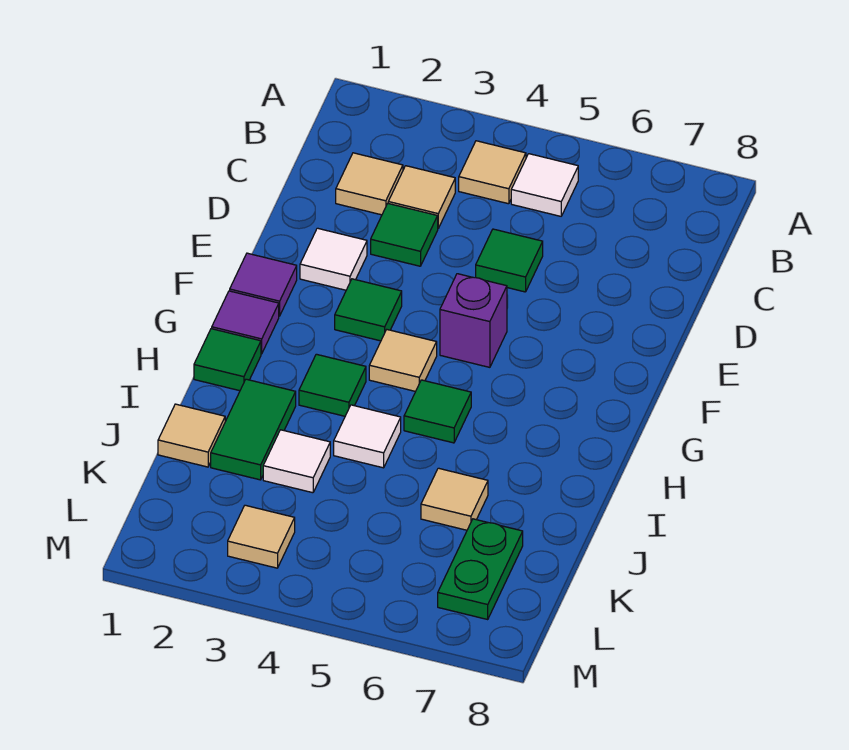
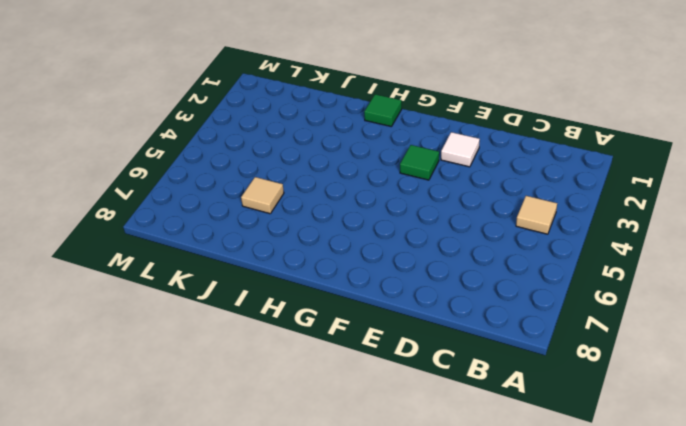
none -> white tile B5 level 1
none -> tan tile C2 level 1
none -> tan tile C3 level 1

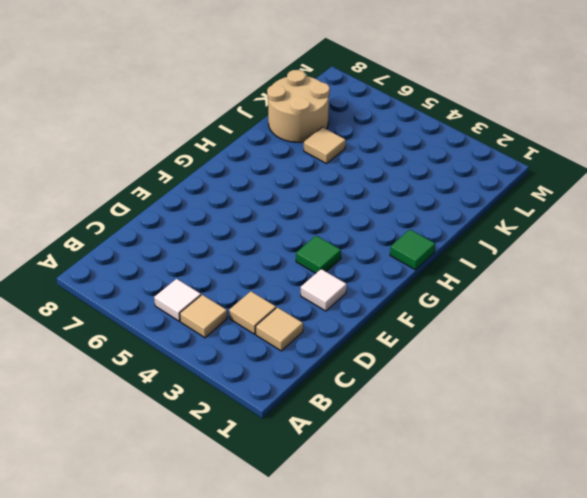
tan round brick J7:K8 level 1 -> green plate K7:L7 level 1
none -> green tile D3 level 1
none -> green tile D5 level 1
none -> purple tile F1 level 1

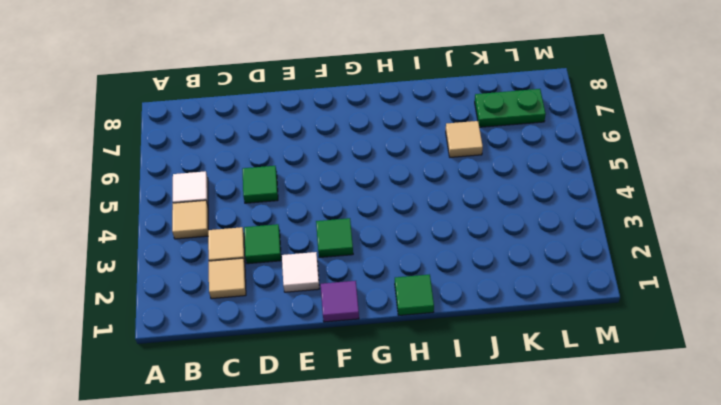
none -> purple brick F5 level 1
none -> purple tile G1 level 1
none -> tan tile G4 level 1

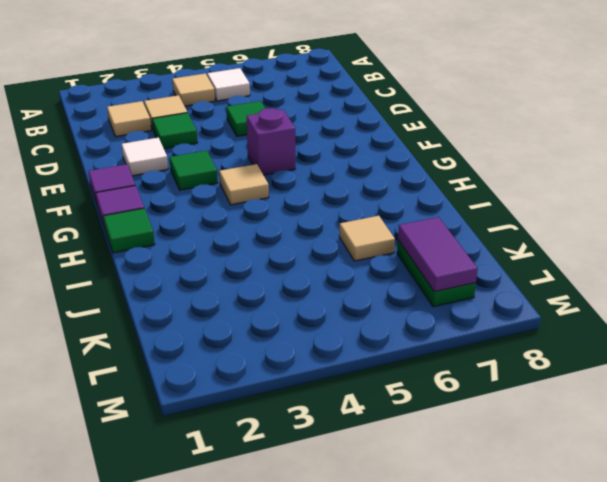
purple tile K7:L7 level 2 -> none
none -> green tile H3 level 1
none -> green tile H5 level 1
none -> green tile I2:J2 level 1

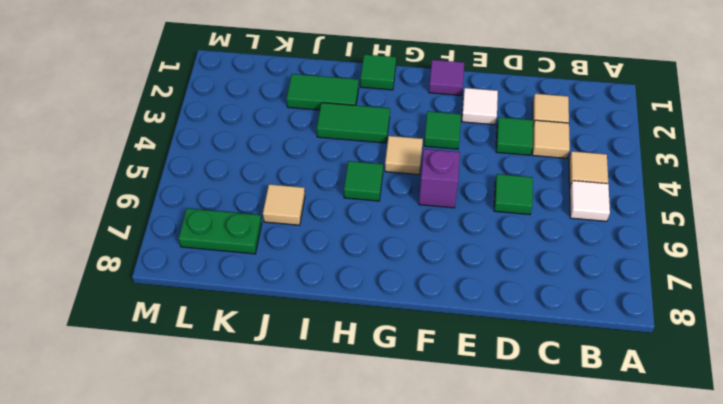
green tile H3:I3 level 1 -> green tile H3 level 1
none -> purple tile G1 level 1
none -> white tile I4 level 1
none -> tan tile J1 level 1

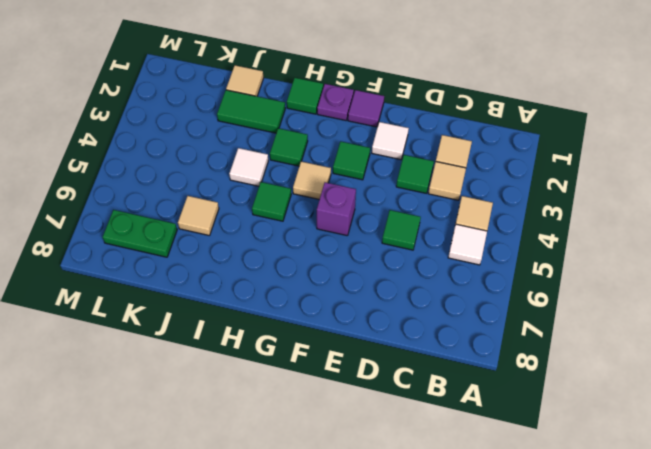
purple plate G1 level 1 -> purple tile G1 level 1
none -> white tile J3 level 1
none -> tan tile L3 level 1

